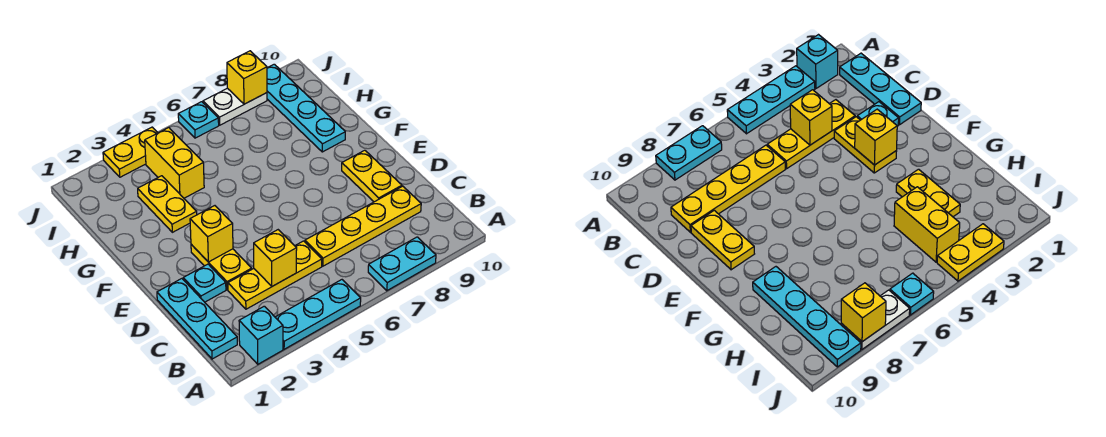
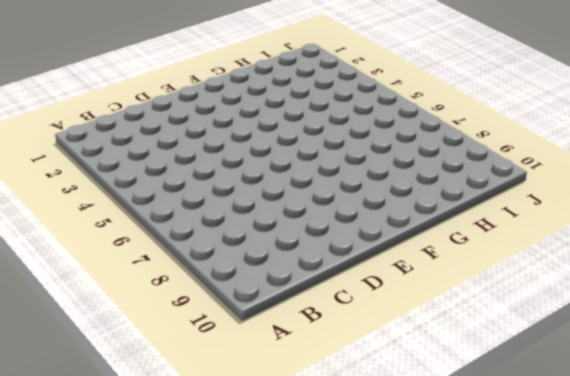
none -> cyan brick A2 level 1
none -> cyan plate A3:A5 level 1
none -> cyan plate A7:A8 level 1

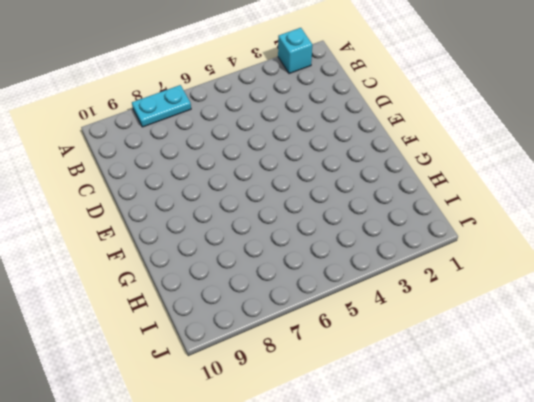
none -> cyan plate A3:A5 level 1
none -> cyan plate B1:D1 level 1
none -> yellow plate C3:C5 level 1

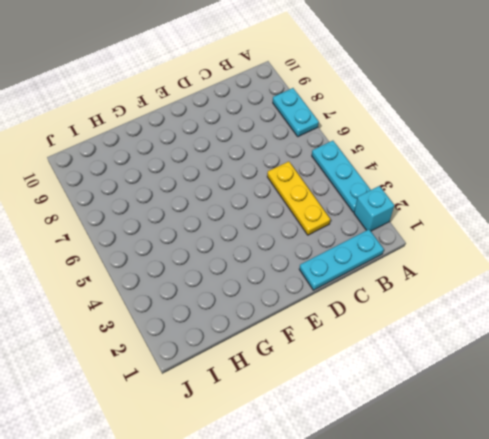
none -> yellow plate C6:C9 level 1
none -> cyan plate D2 level 1
none -> yellow plate D3:E3 level 1

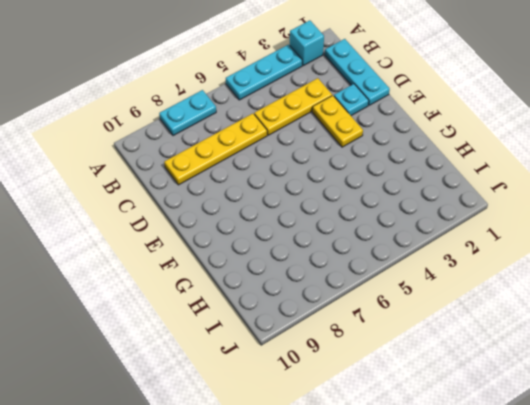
none -> yellow plate D9:E9 level 1
none -> yellow plate G3:H3 level 1
none -> cyan plate G9:J9 level 1

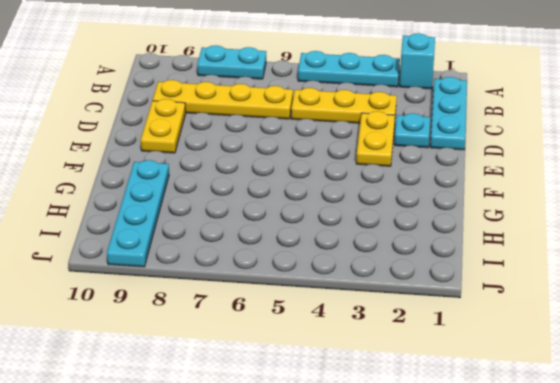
none -> yellow plate G3:H3 level 1
none -> yellow brick H4:I4 level 1
none -> yellow plate J3:J4 level 1

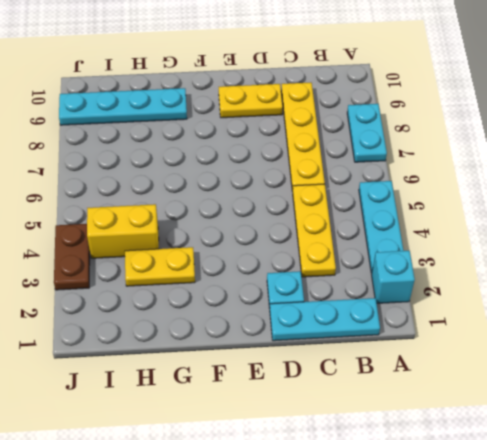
brown plate J3:J4 level 1 -> yellow plate J3:J4 level 1
none -> yellow plate D3:E3 level 1
none -> cyan plate J6 level 1
none -> white plate J7:J8 level 1

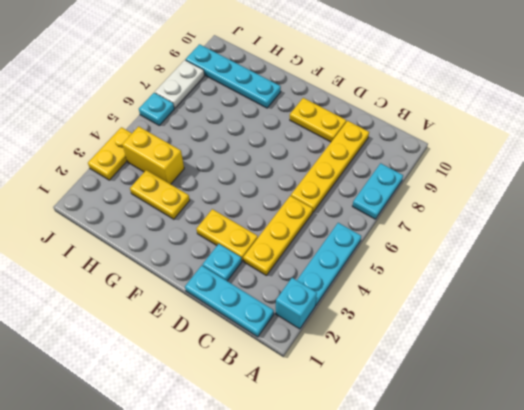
none -> yellow brick C4 level 2
none -> yellow brick E3 level 2
none -> yellow brick J8 level 2

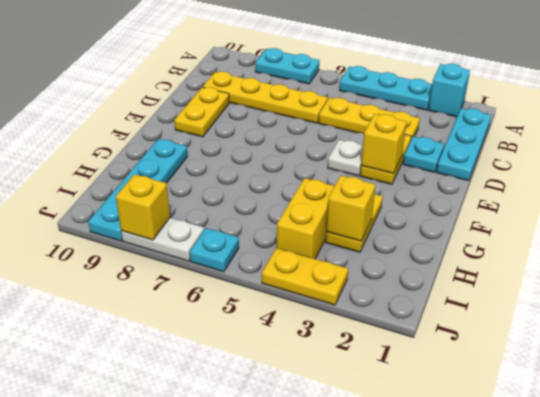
white plate E4 level 1 -> none
yellow brick H3 level 2 -> yellow brick C4 level 2

